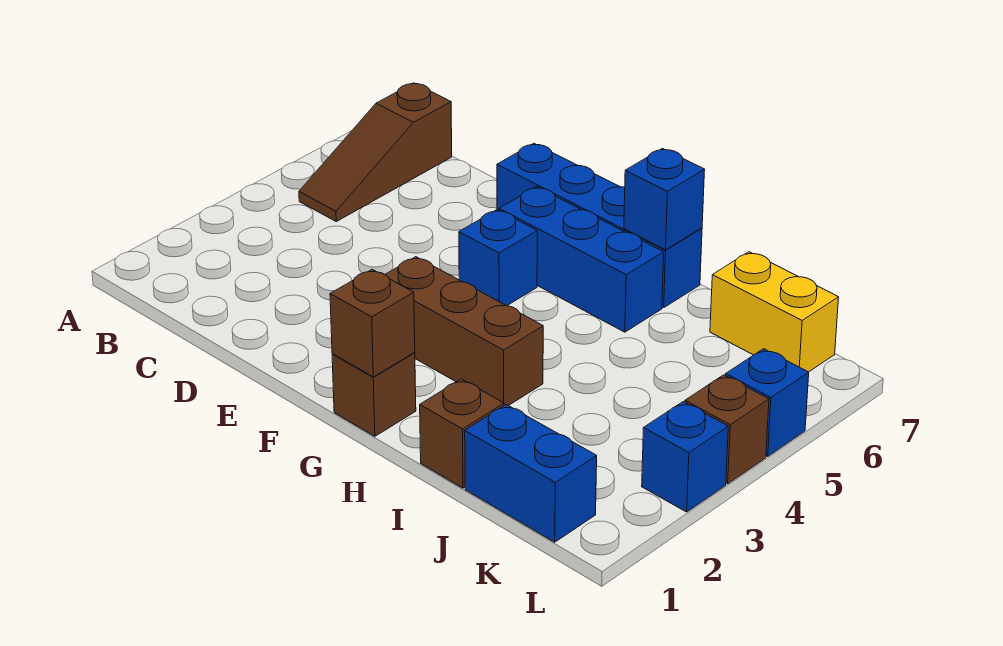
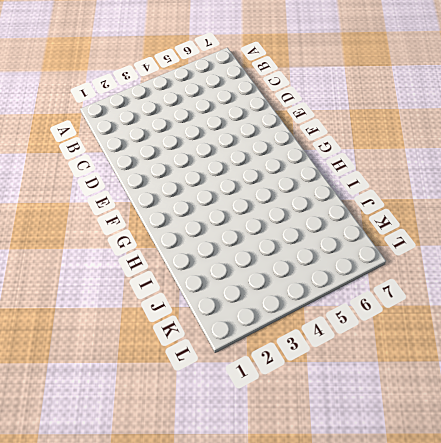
none -> brown slope B5:B7 level 1 top 7
none -> blue brick E7:H7 level 1
none -> brown brick F3:H3 level 1

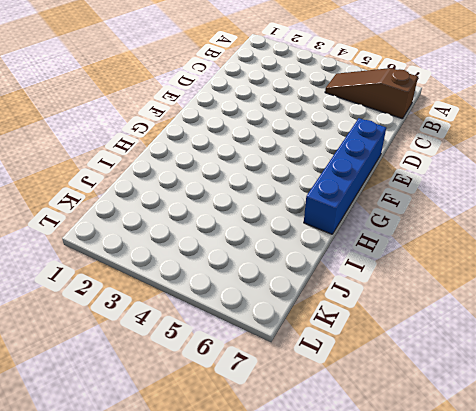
none -> brown brick F3:H3 level 1
none -> blue brick F5 level 1
none -> blue brick F6:H6 level 1

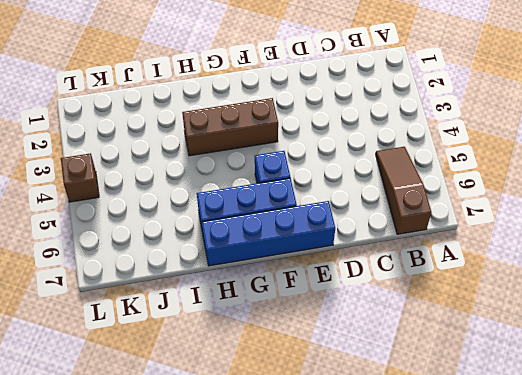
none -> brown brick G1 level 1
none -> brown brick I1 level 1
none -> blue brick J1:K1 level 1

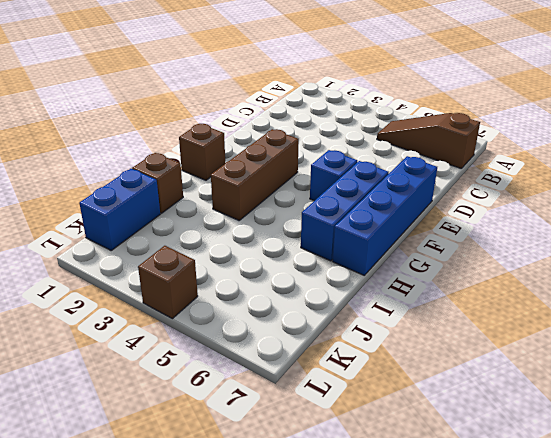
none -> yellow brick J7:K7 level 1
none -> blue brick L3 level 1
none -> blue brick L5 level 1

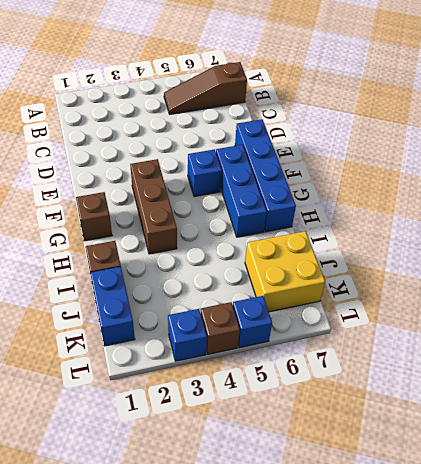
yellow brick J6:K7 level 1 -> yellow brick J7:K7 level 1
none -> brown brick G1 level 2
none -> blue brick H7 level 2

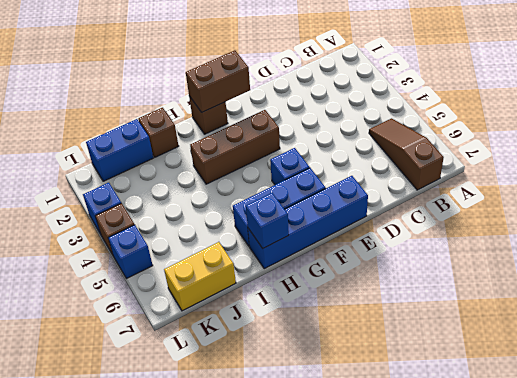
brown brick F1:G1 level 2 -> brown brick G1 level 2

